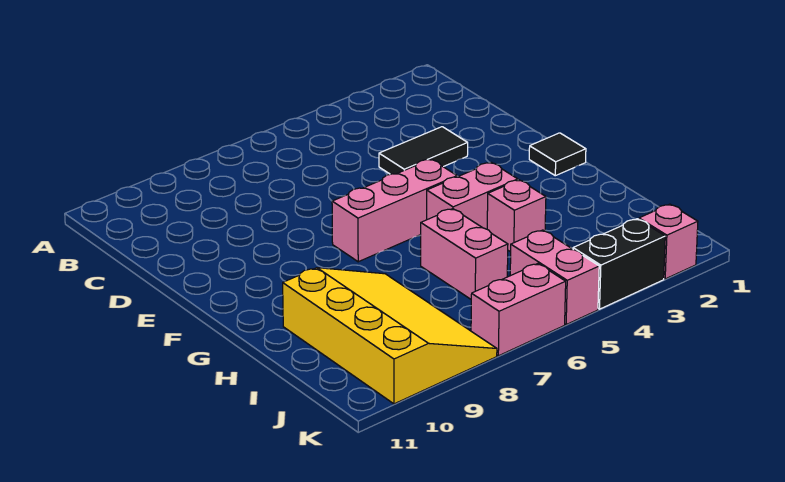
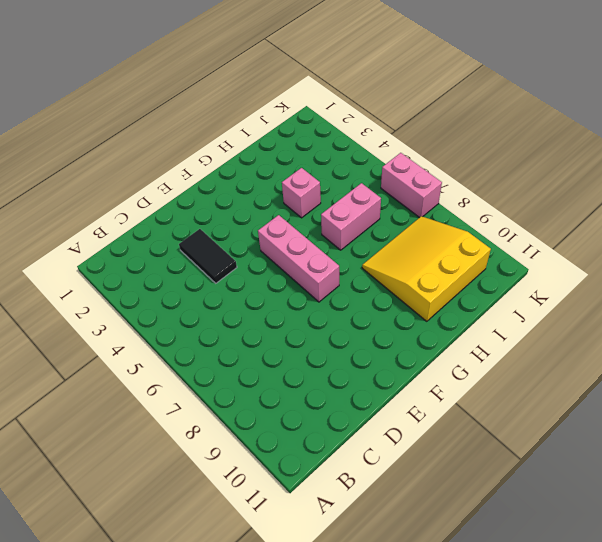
yellow slope H8:J10 level 1 top 10 -> yellow slope H8:K10 level 1 top 10
none -> black tile F1 level 1
none -> pink brick G4:G5 level 1

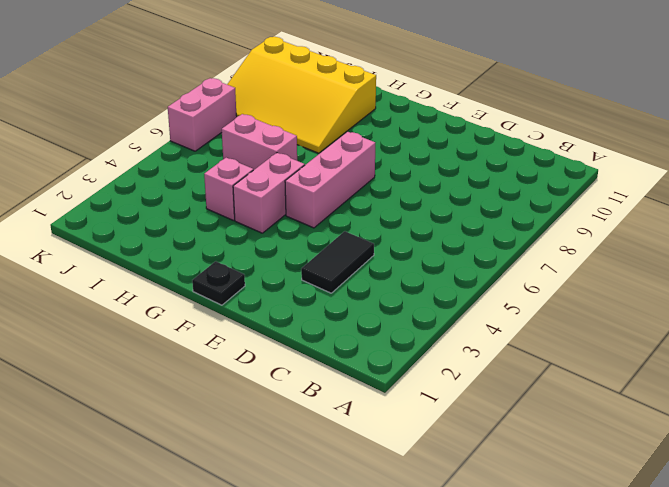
black plate F1 level 1 -> black tile F1 level 1
none -> pink brick J5:K5 level 1
none -> pink brick K2 level 1

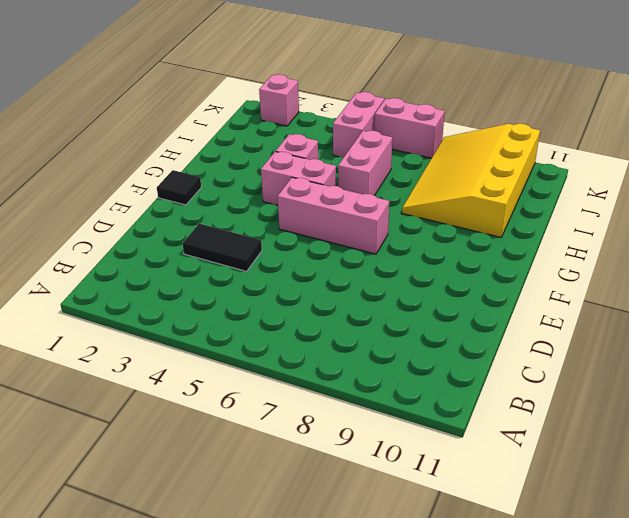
none -> black brick K3:K4 level 1

